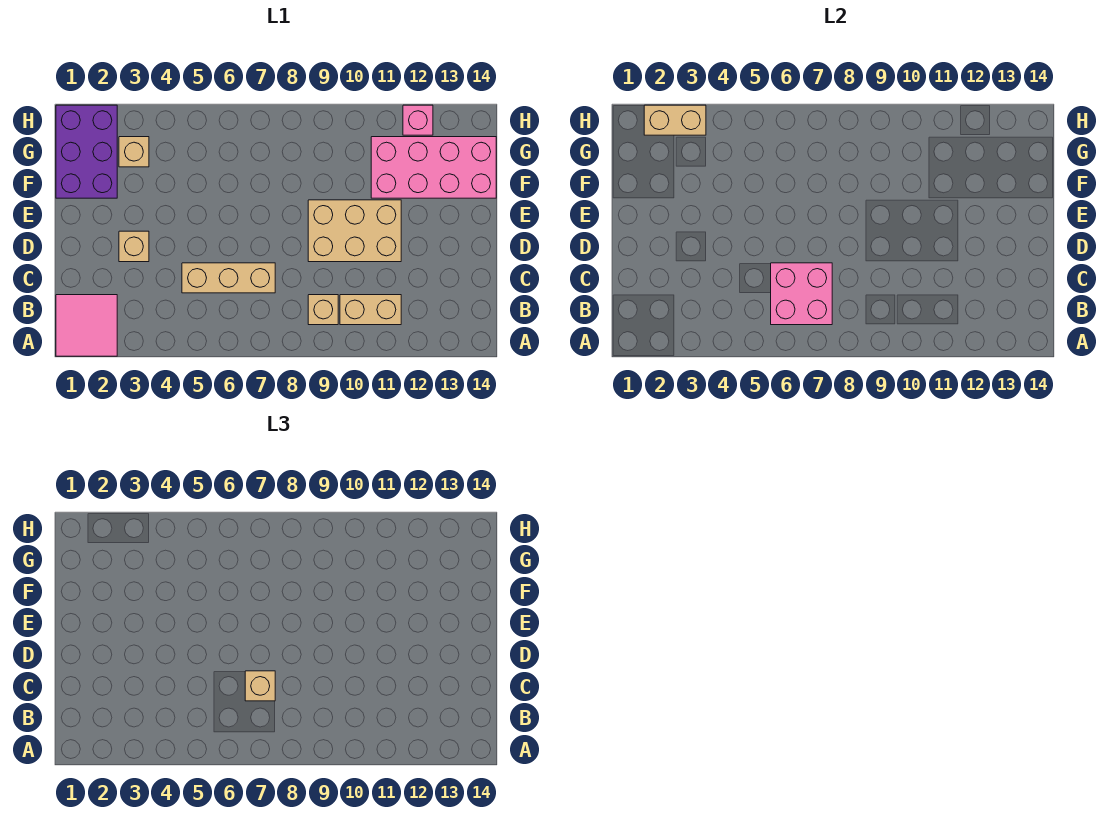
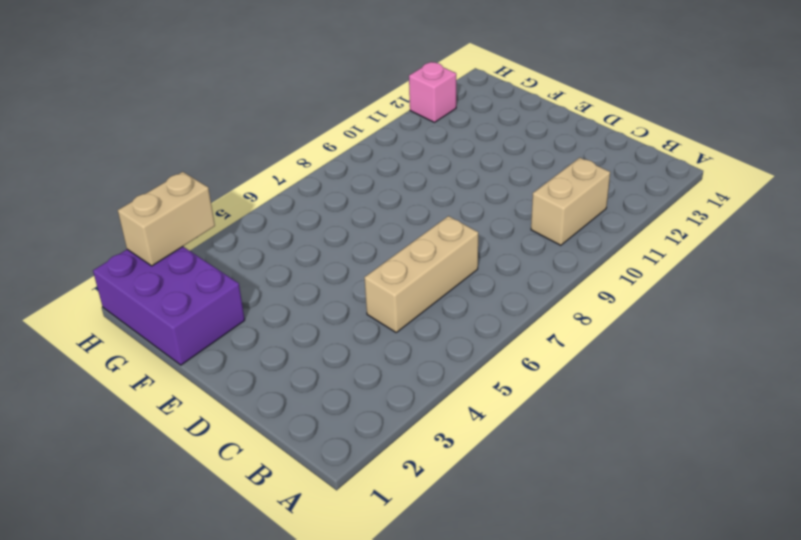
none -> pink tile A1:B2 level 1
none -> tan brick B9 level 1
none -> tan brick D3 level 1

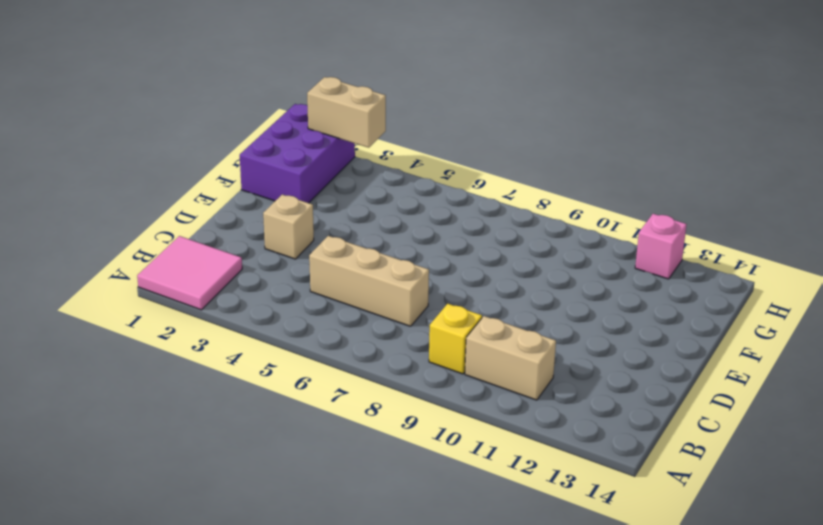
yellow brick B9 level 1 -> tan brick B9 level 1
none -> tan brick D9:E11 level 1
none -> pink brick F11:G14 level 1
none -> tan brick G3 level 1

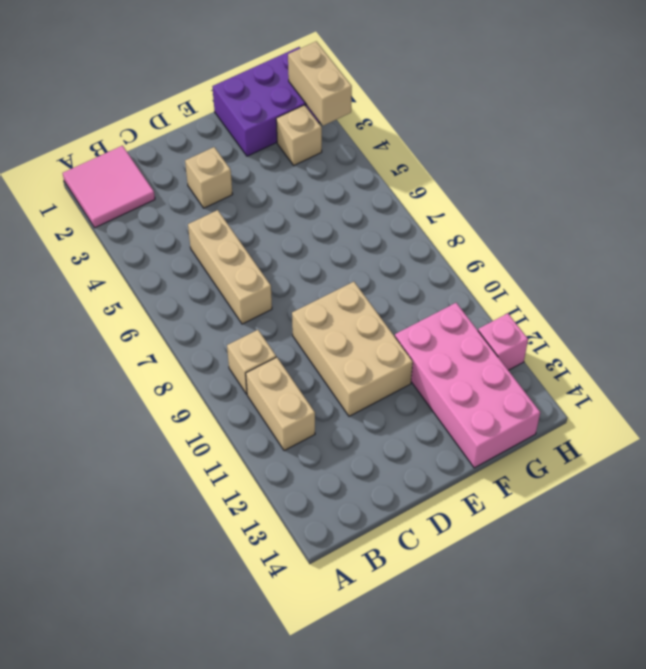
none -> pink brick B6:C7 level 2
none -> tan brick C7 level 3

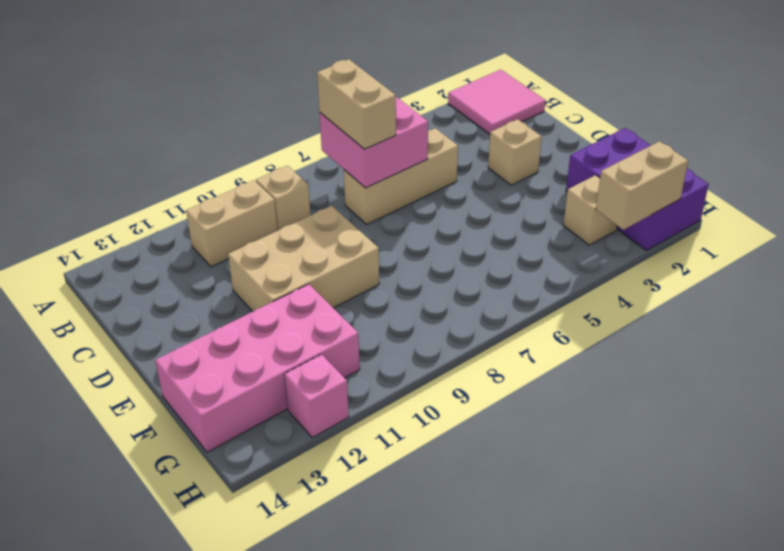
tan brick B7:C7 level 3 -> tan brick C7 level 3

